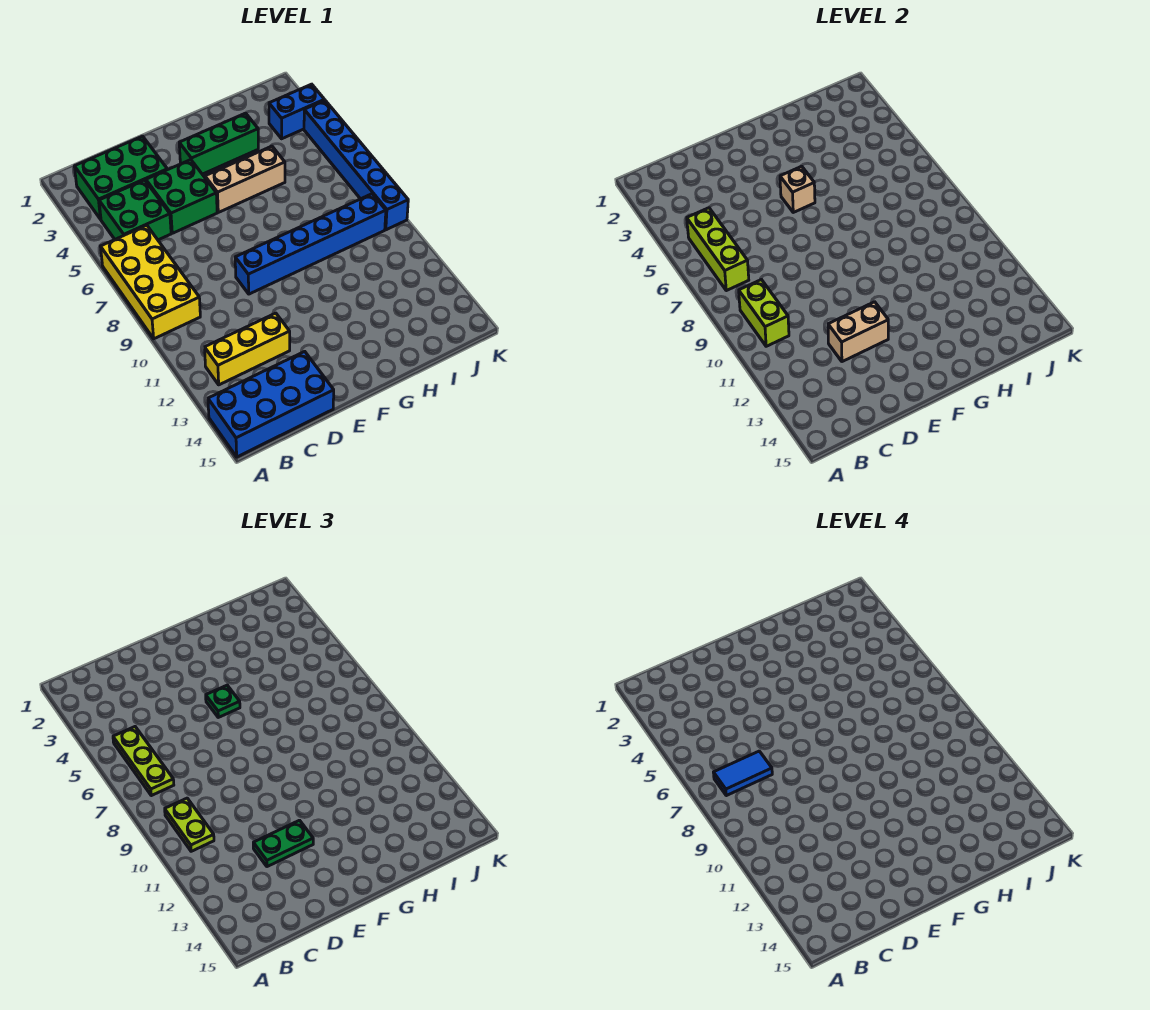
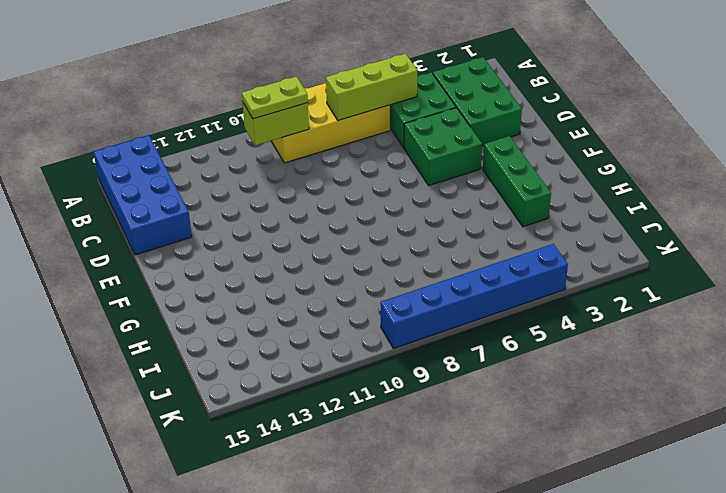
none -> yellow brick B12:D12 level 1
none -> blue brick E9:J9 level 1
none -> tan brick F5:H5 level 1

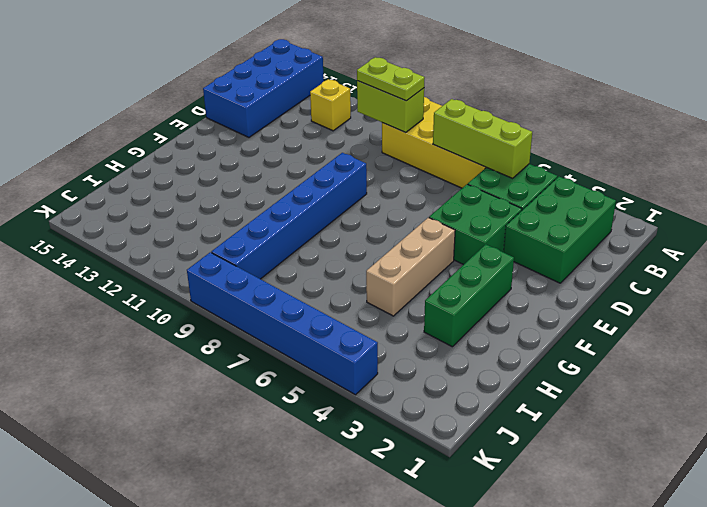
yellow brick B12 level 1 -> yellow brick B12:D12 level 1
none -> blue brick J3:K3 level 1
none -> tan brick D12:E12 level 2
none -> tan brick F5 level 2

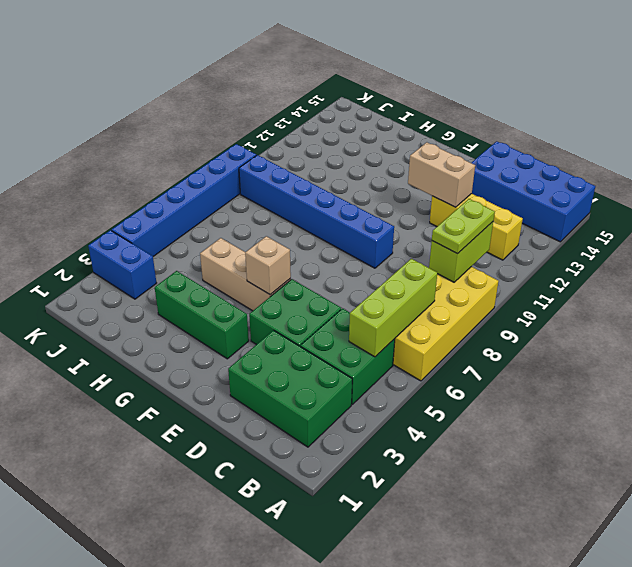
none -> lime plate B5:B7 level 3
none -> green plate D12:E12 level 3
none -> green plate F5 level 3

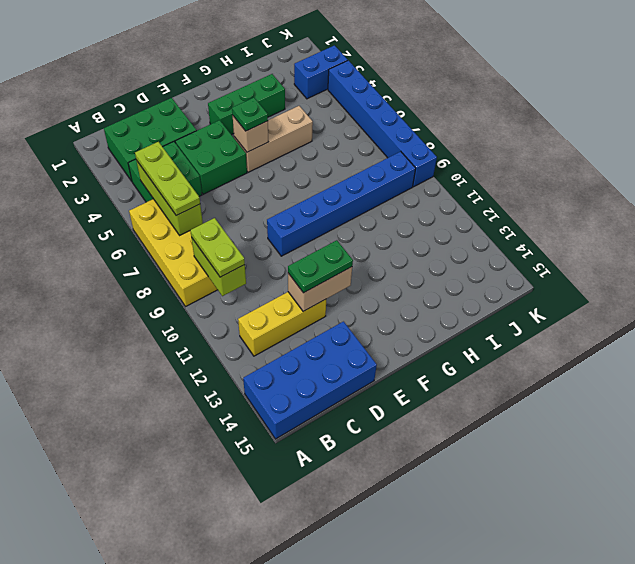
none -> blue tile B7:C7 level 4

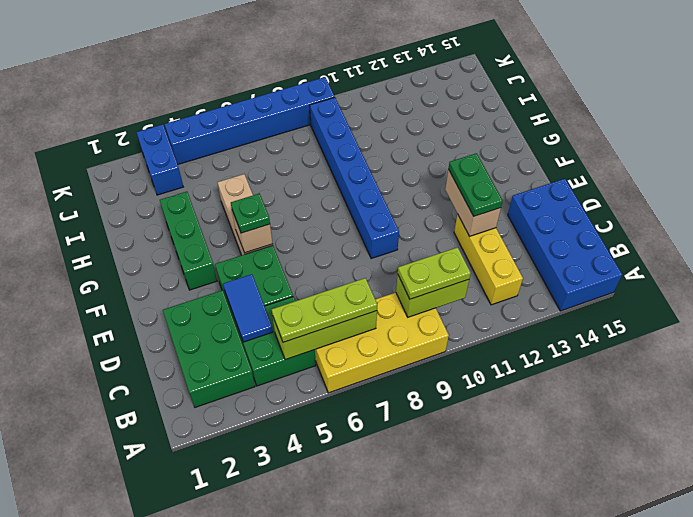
blue tile C4:D4 level 2 -> blue tile B7:C7 level 4

